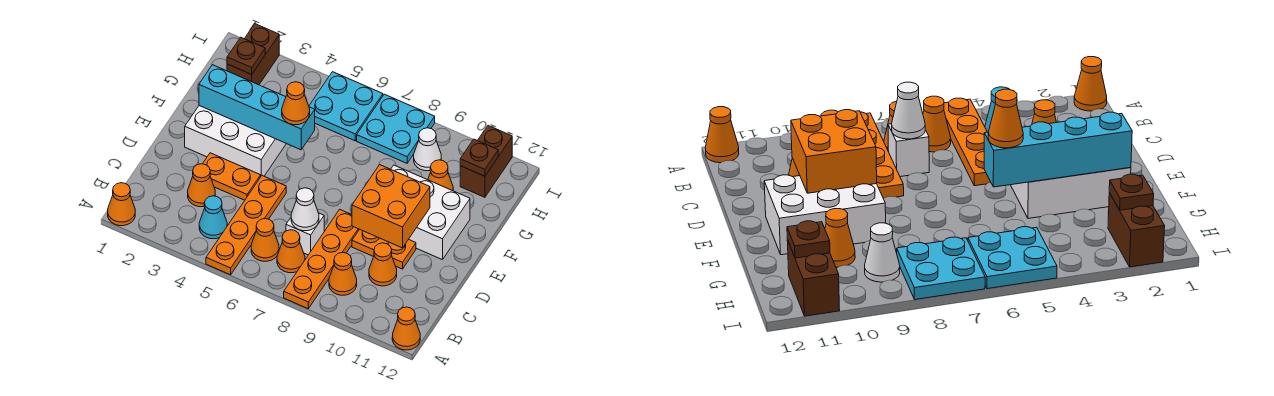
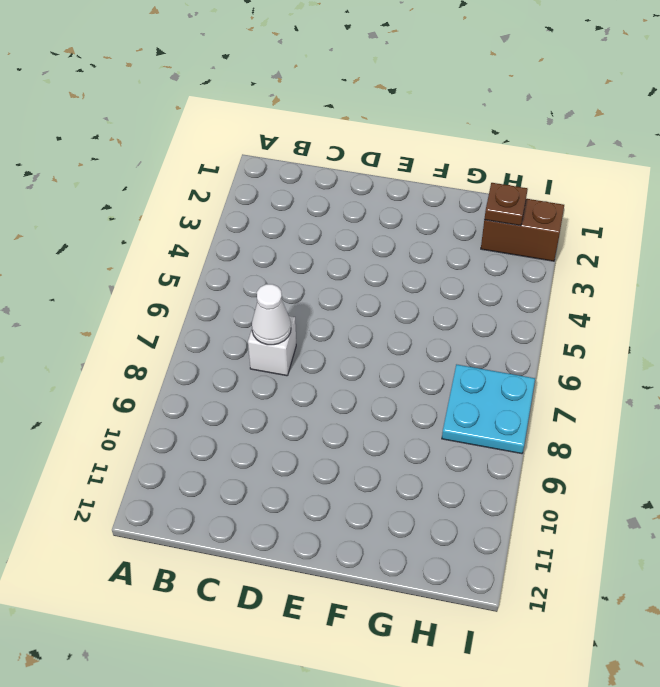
none -> orange cone A1 level 1
none -> orange plate A5:D5 level 1
none -> orange plate A8:D8 level 1

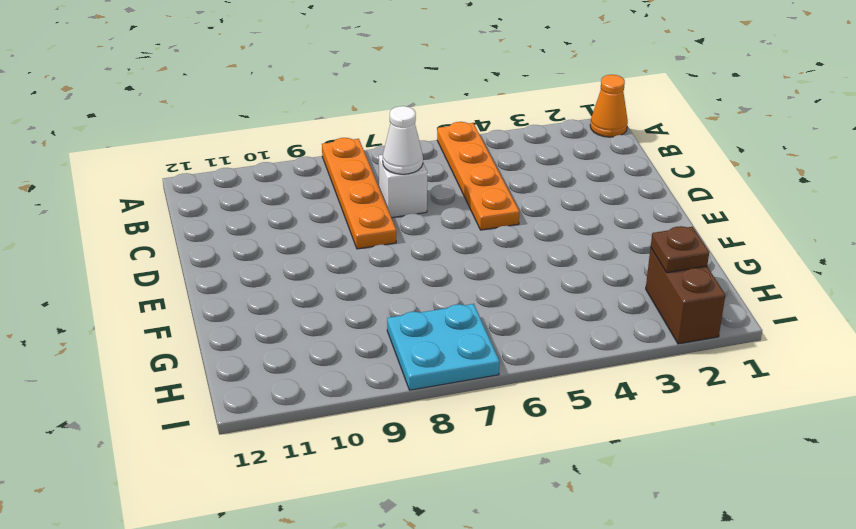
none -> orange cone A12 level 1
none -> cyan cone B4 level 1
none -> orange cone B6 level 1

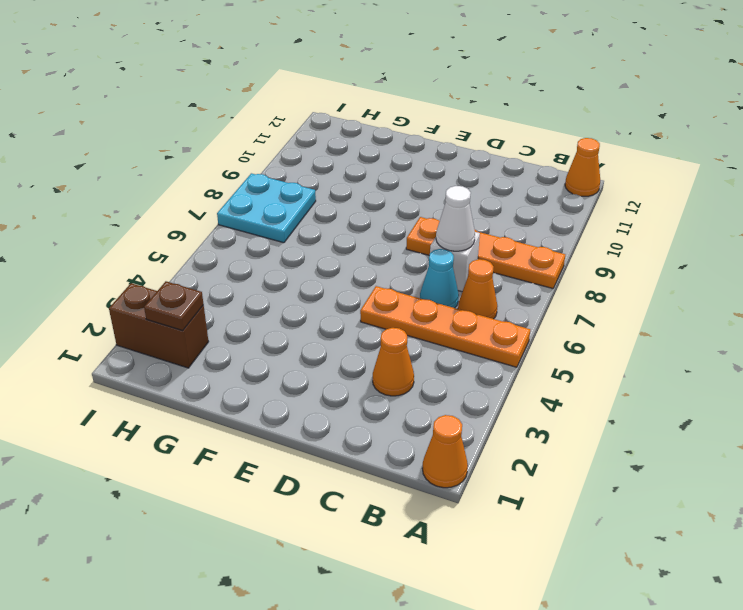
cyan cone C6 level 1 -> cyan cone B4 level 1
none -> orange cone B7 level 1
none -> orange cone B9 level 1
none -> orange cone C10 level 1

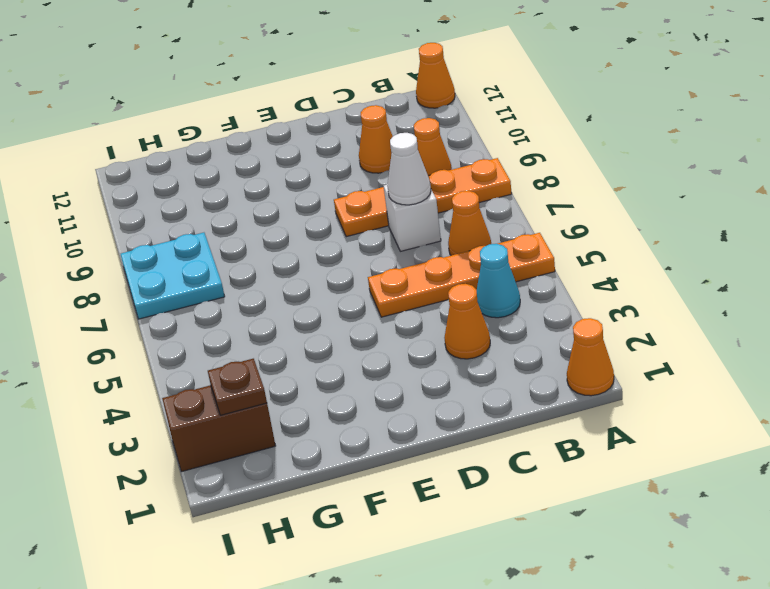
none -> orange cone B7 level 1
none -> orange plate D3:D4 level 1
none -> orange plate D9:D10 level 1

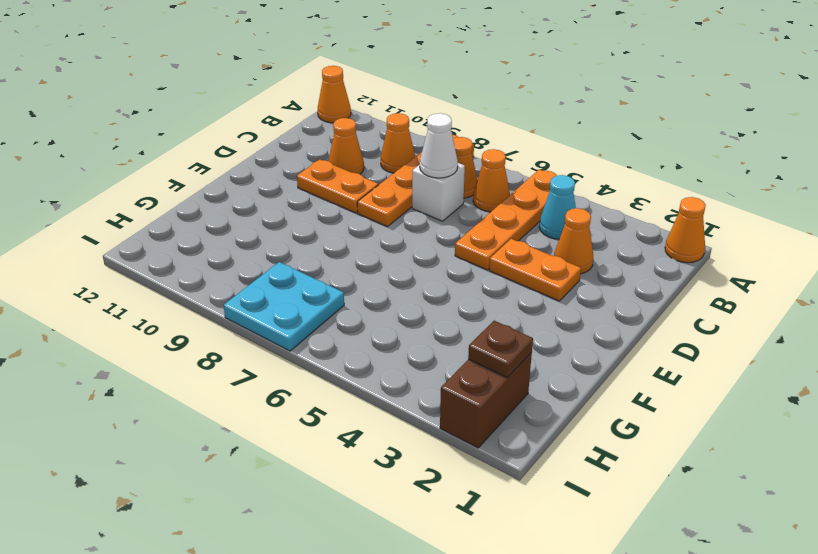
none -> white brick E2:F4 level 1
none -> white brick E9:F11 level 1
none -> orange cone G10 level 1

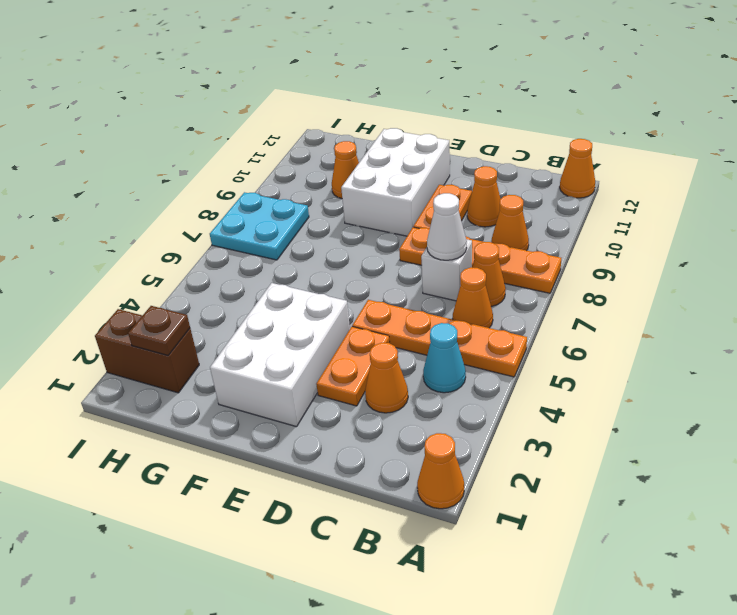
none -> cyan plate H5:I6 level 1
none -> white cone H9 level 1
none -> brown brick H11:I11 level 1

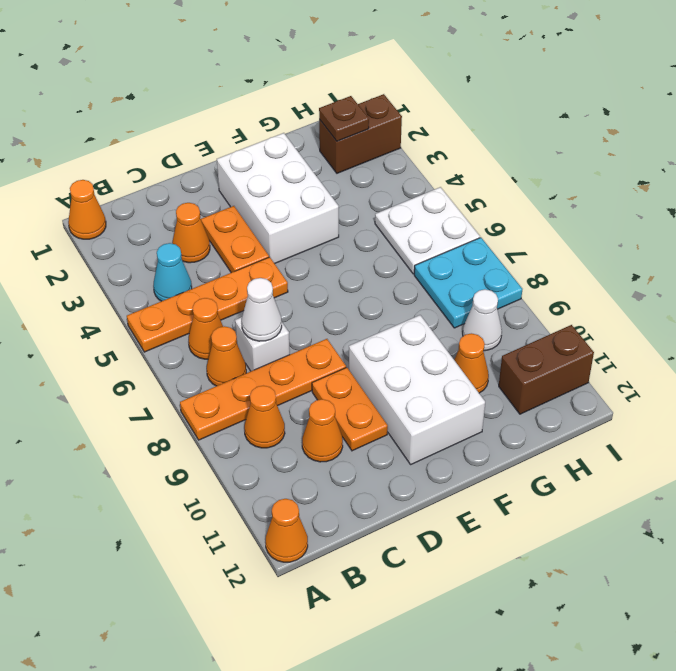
white plate H5:I6 level 1 -> cyan plate H5:I6 level 1
none -> orange brick D9:E10 level 2
none -> cyan brick F2:F5 level 2
none -> brown plate H11 level 2

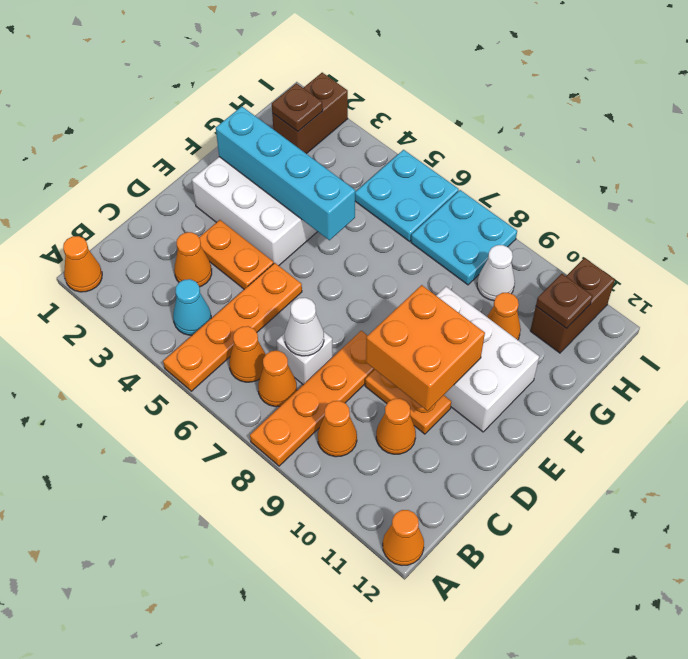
none -> orange cone F5 level 3

